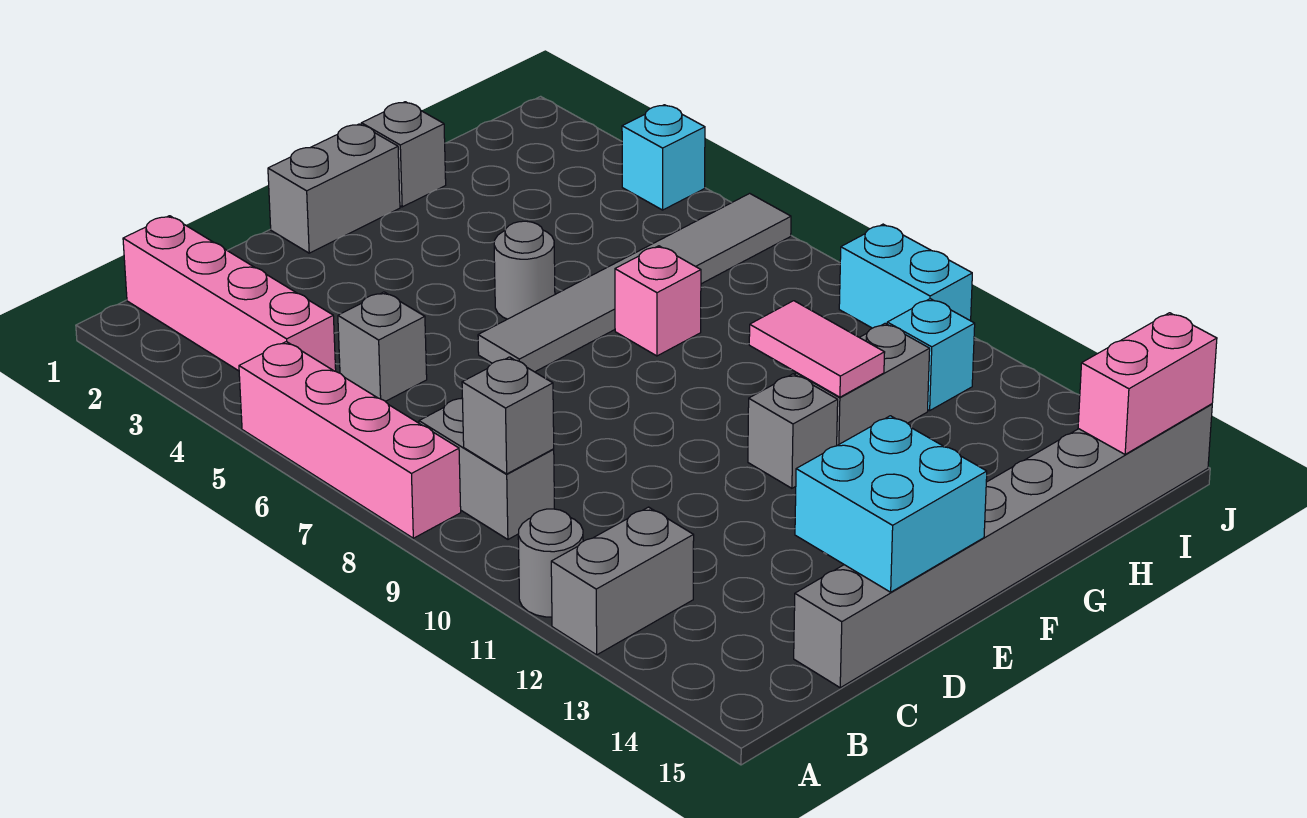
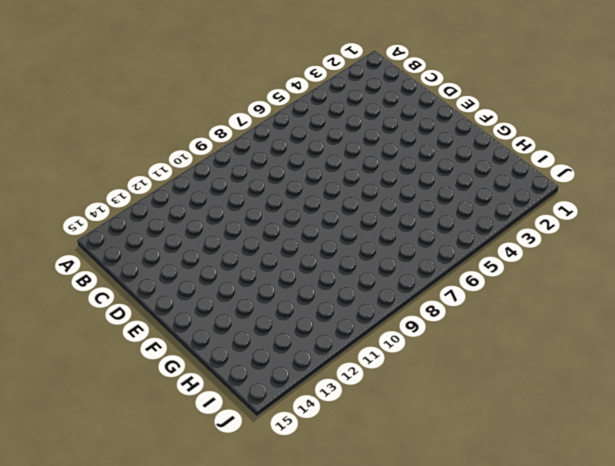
none -> pink brick A5:A8 level 1
none -> grey round brick A11 level 1
none -> grey brick A12:B12 level 1

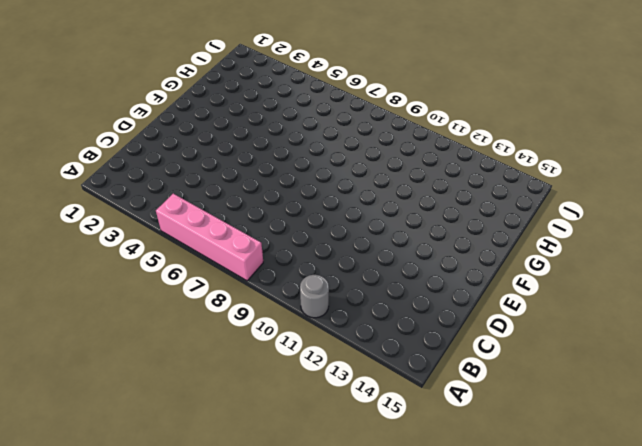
none -> grey brick A12:B12 level 1
none -> pink brick B1:B4 level 1
none -> grey brick B8:B9 level 1

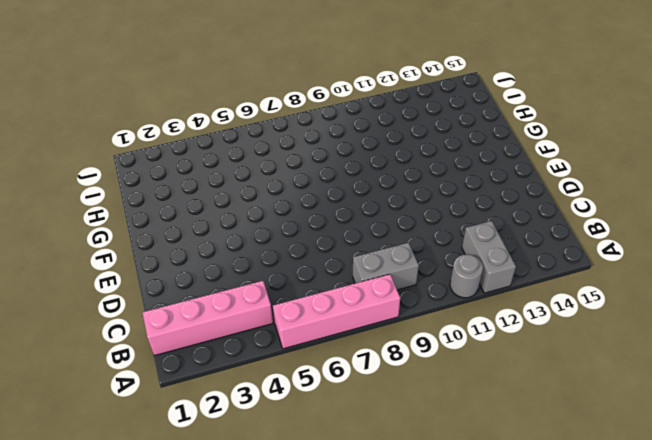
none -> grey brick C5 level 1
none -> grey brick C15:J15 level 1
none -> grey brick E1:F1 level 1

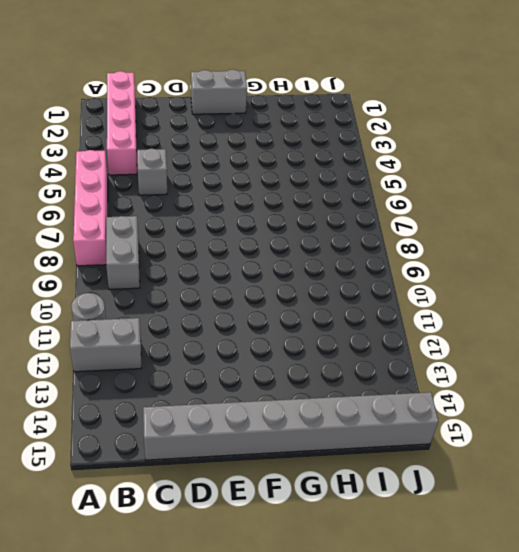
none -> grey tile E6:J6 level 1
none -> grey round brick F5 level 1
none -> grey brick F11 level 1

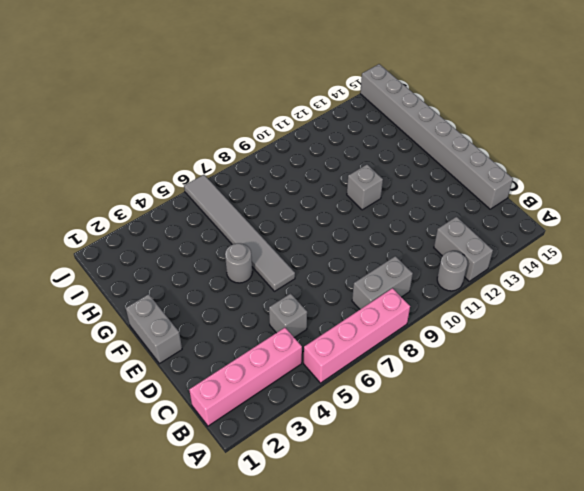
none -> grey brick G1 level 1
none -> pink brick G7 level 1
none -> grey brick G11:H11 level 1

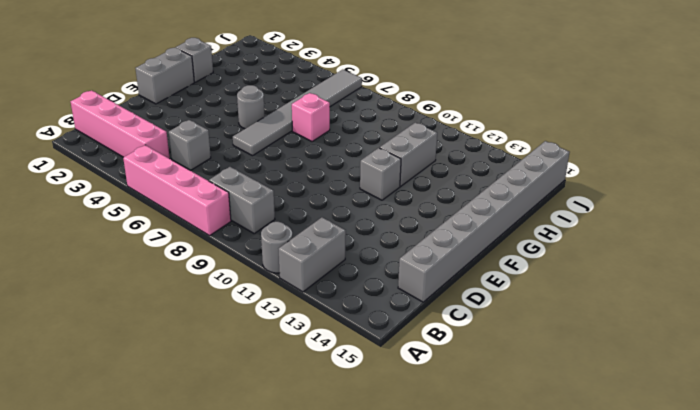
none -> cyan brick I11 level 1
none -> cyan brick J4 level 1
none -> cyan brick J9:J10 level 1

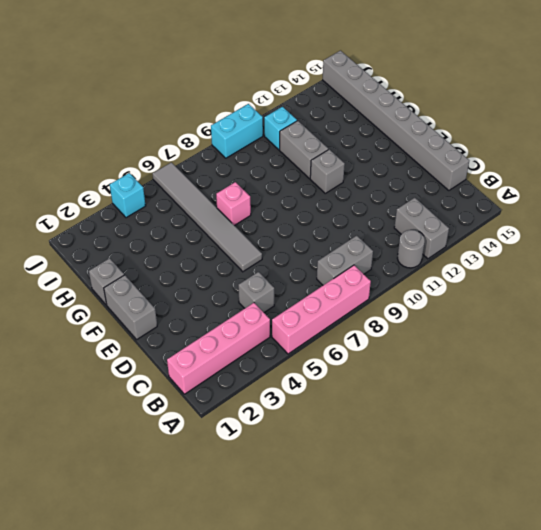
none -> grey round brick F5 level 1
none -> grey brick B9 level 2
none -> cyan brick D14:E15 level 2

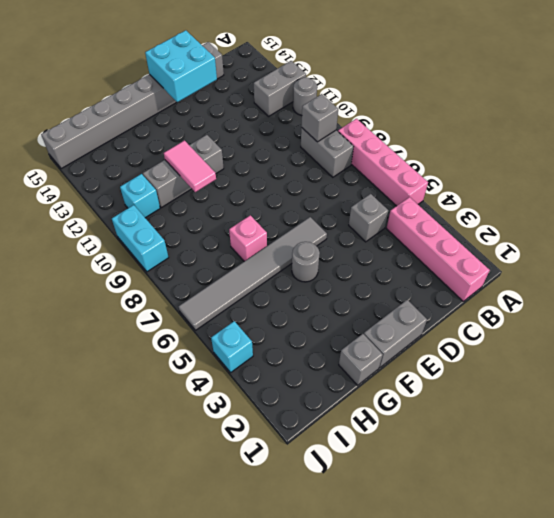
none -> pink brick I15:J15 level 2

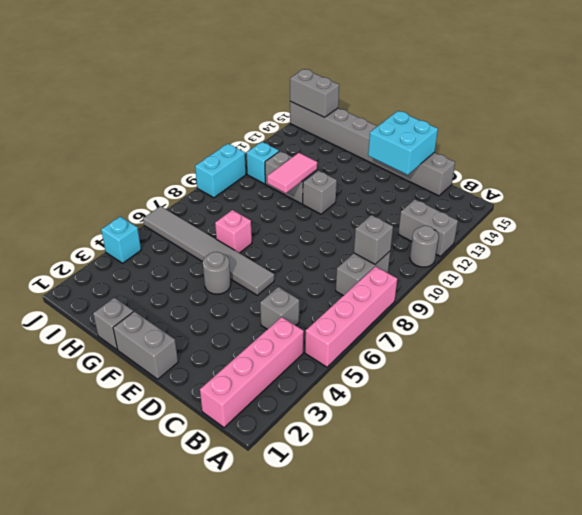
grey brick I15:J15 level 2 -> pink brick I15:J15 level 2

